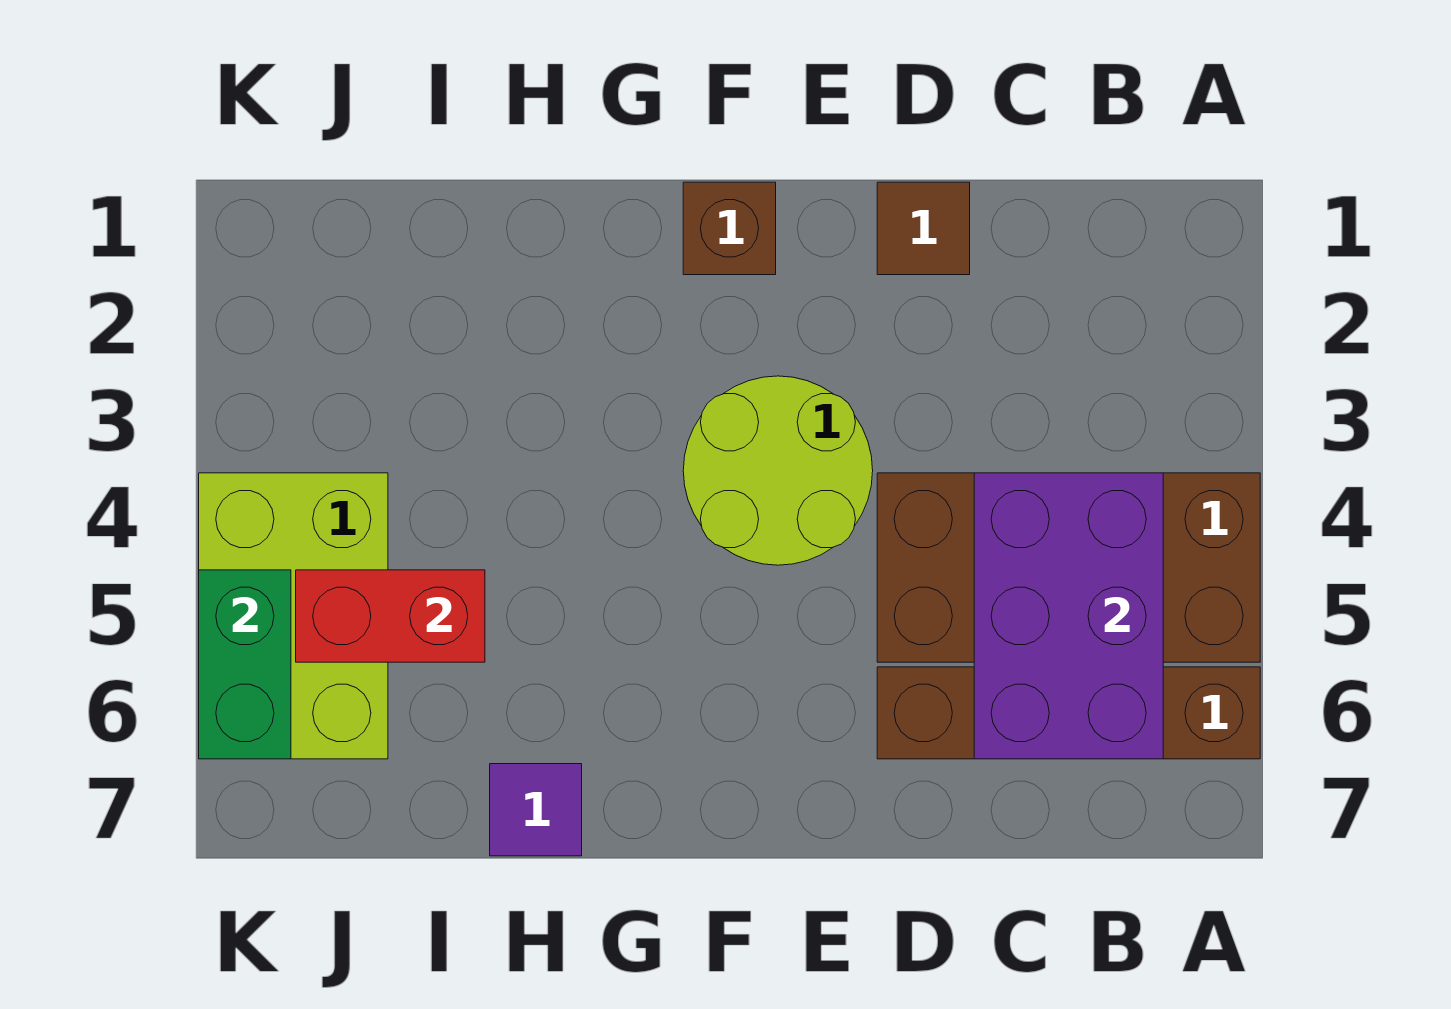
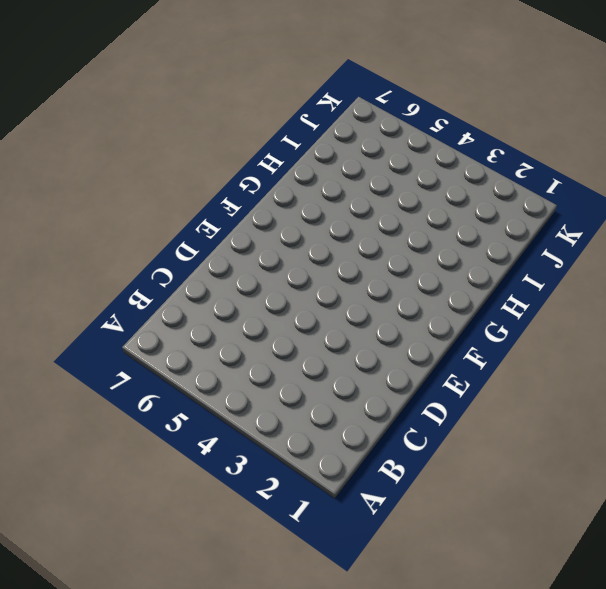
none -> brown brick A4:D5 level 1
none -> brown brick A6:D6 level 1

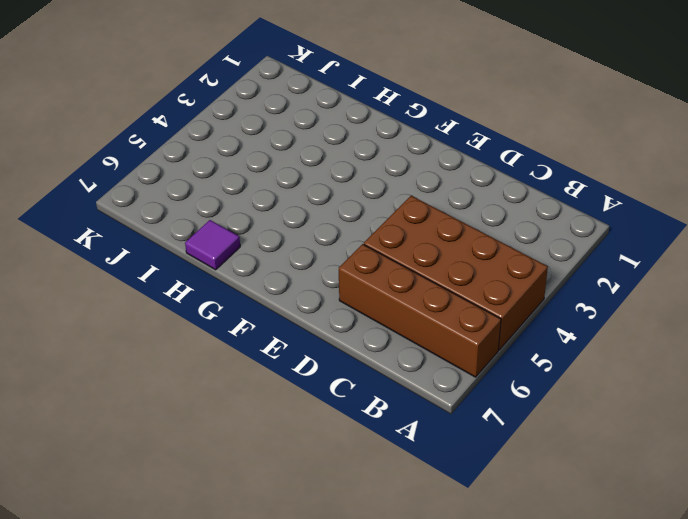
none -> brown tile D1 level 1
none -> lime round brick E3:F4 level 1

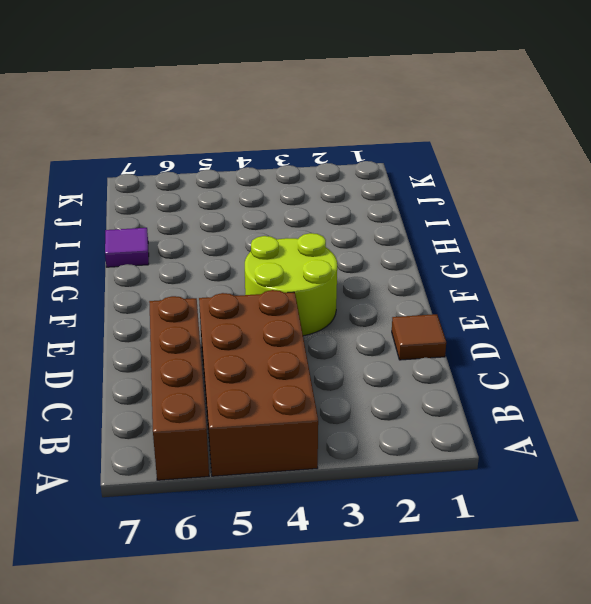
none -> brown brick F1 level 1
none -> lime brick J4:K6 level 1

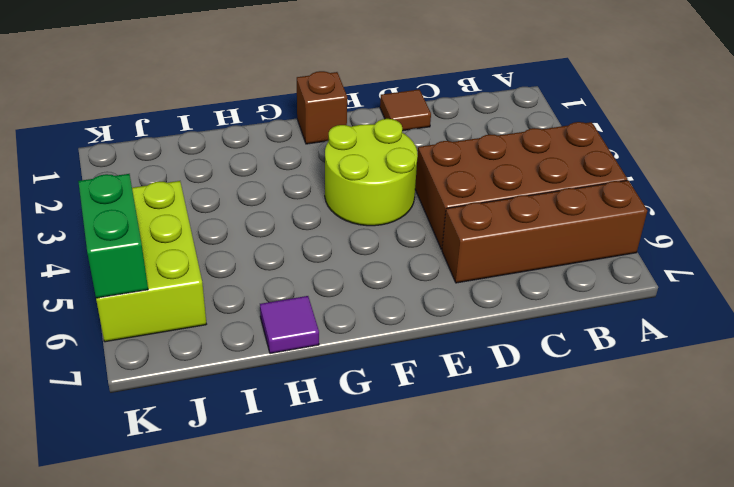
none -> purple brick B4:C6 level 2
none -> red brick I5:J5 level 2

